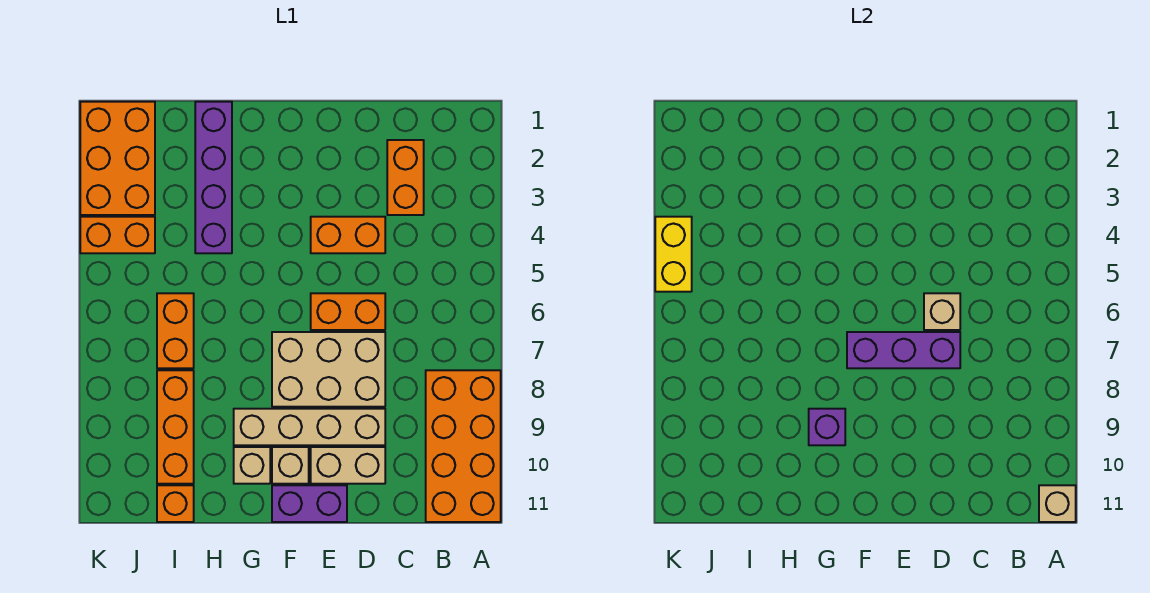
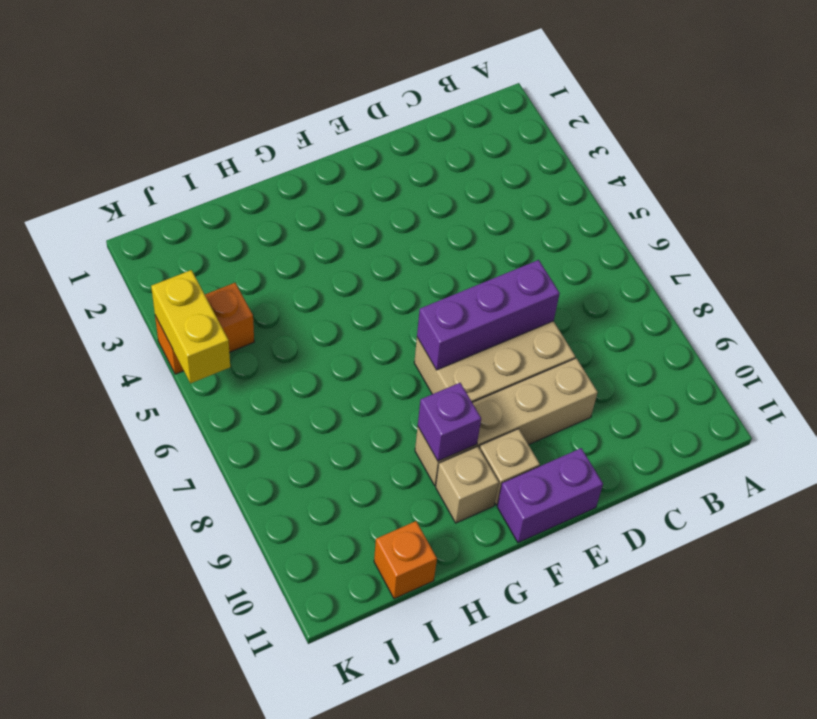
none -> orange brick A8:B11 level 1
none -> orange brick C2:C3 level 1
none -> orange brick D4:E4 level 1

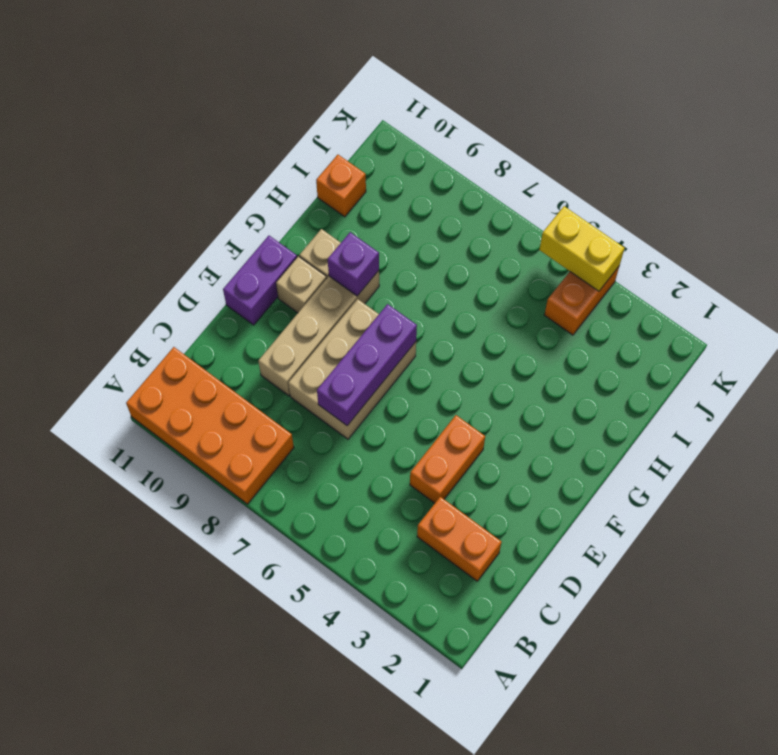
none -> orange brick D6:E6 level 1
none -> tan brick D10:E10 level 1
none -> purple brick H1:H4 level 1

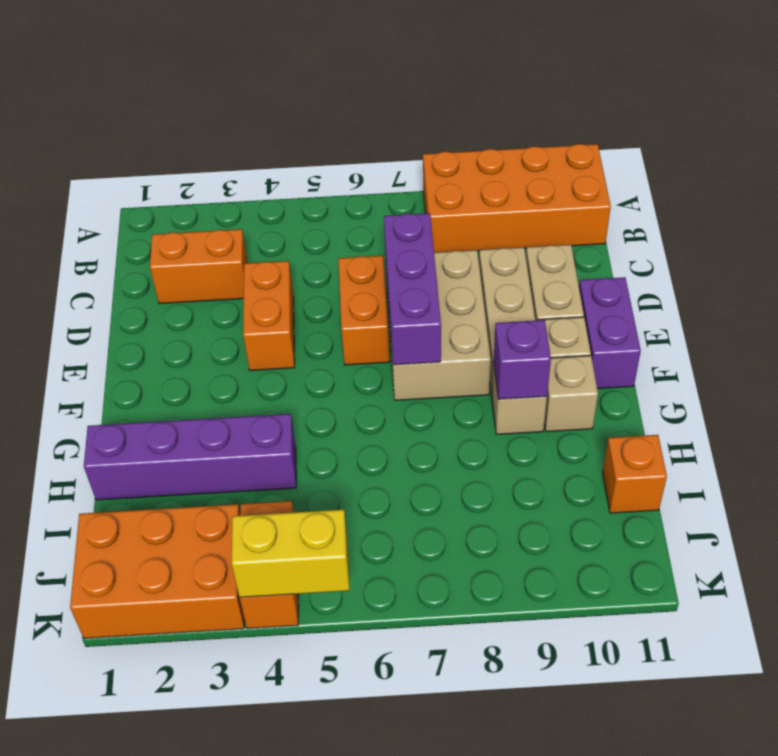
none -> orange brick I6:I7 level 1
none -> orange brick I8:I10 level 1
none -> tan brick A11 level 2

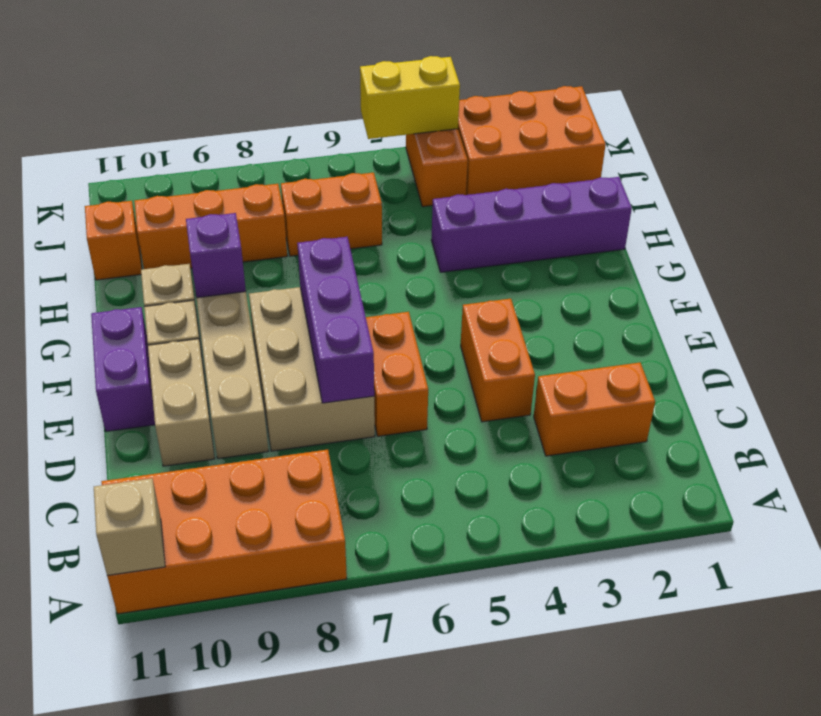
none -> tan brick D6 level 2

